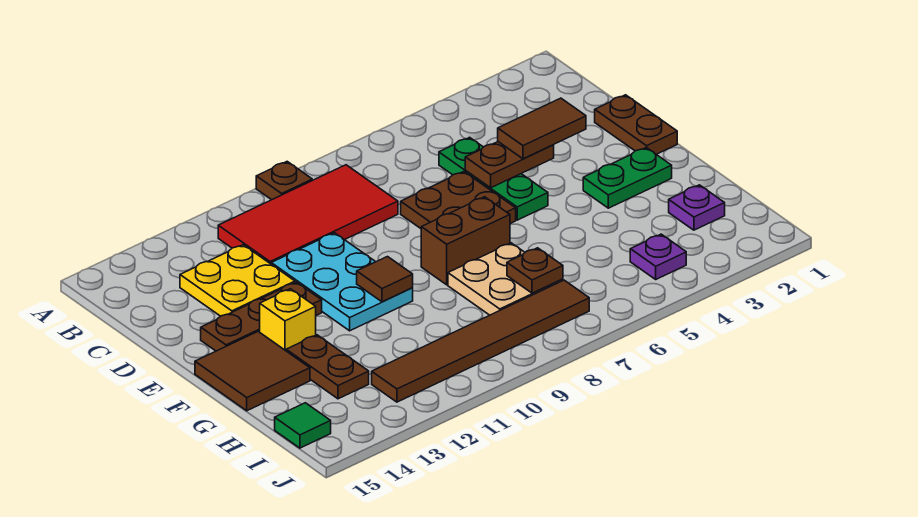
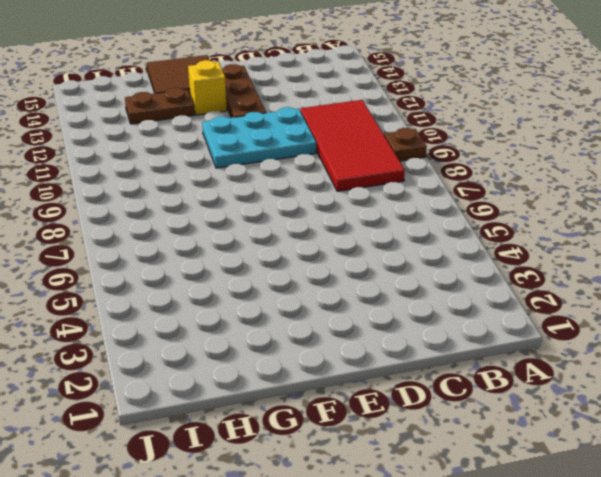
none -> green plate C5:E5 level 1
none -> yellow plate C12:D13 level 1
none -> brown plate D1:E1 level 1

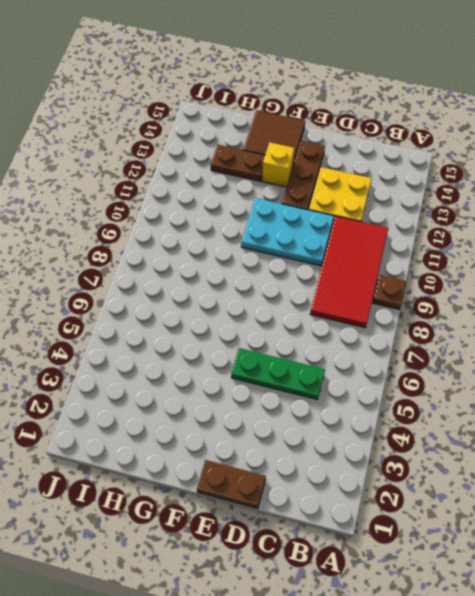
none -> brown plate D6:E7 level 1
none -> green plate F2:F3 level 1
none -> brown brick F7:F8 level 1

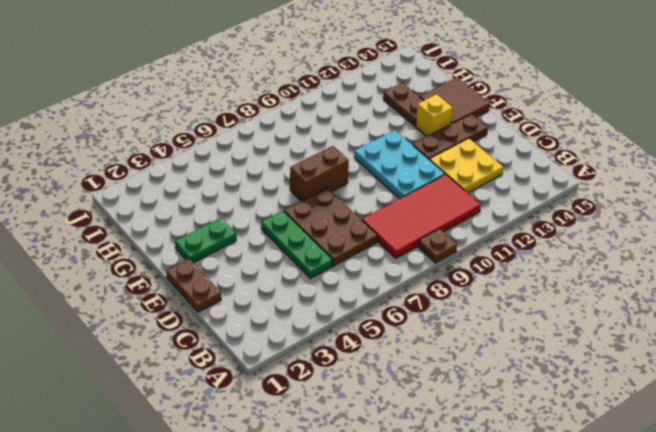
brown plate C6:E7 level 1 -> brown plate D6:E7 level 1
none -> tan plate G7:H8 level 1
none -> purple plate H2 level 1
none -> purple plate I4 level 1

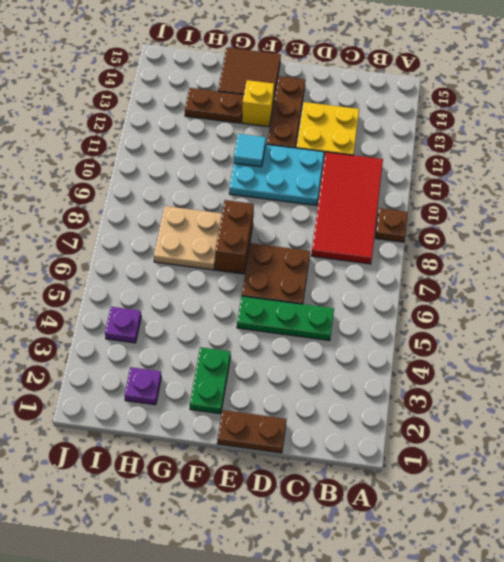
cyan tile F11 level 2 -> none
none -> brown tile I7:I12 level 1
none -> green tile I15 level 1
none -> brown plate D4:D5 level 2

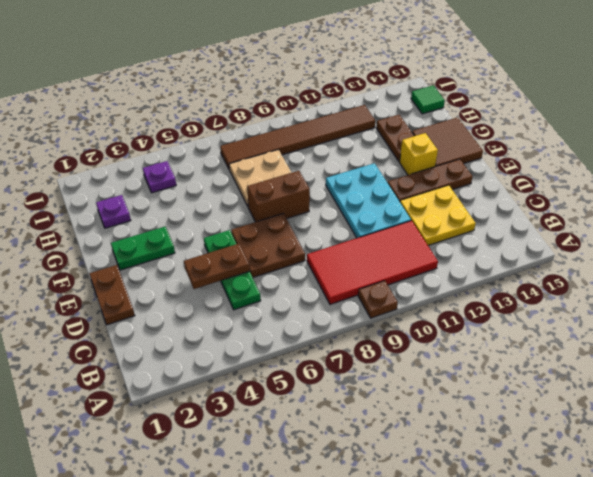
none -> brown tile F10 level 2
none -> brown plate H7 level 2
none -> brown tile D3:D4 level 3

